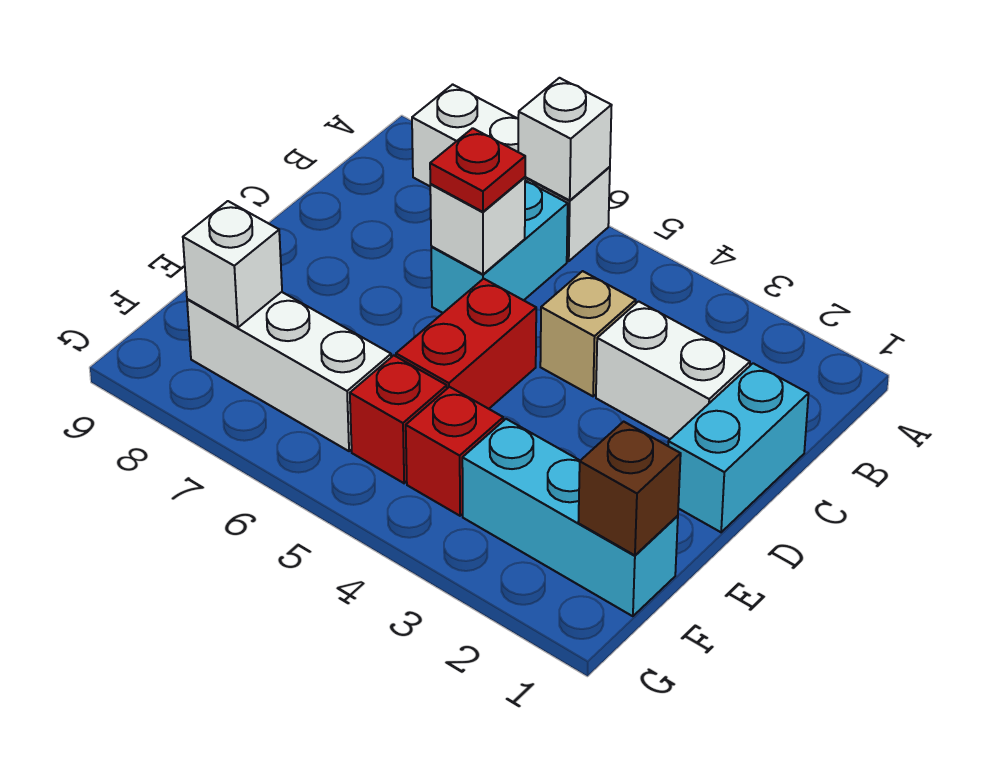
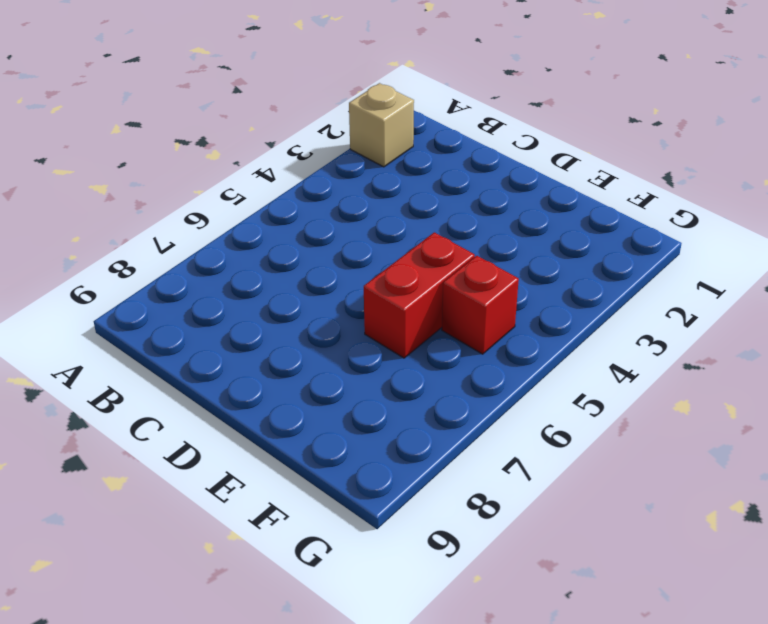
tan brick A2 level 1 -> tan brick C4 level 1
red brick E5:E6 level 1 -> red brick D5:E5 level 1
none -> white brick A6:A8 level 1
none -> cyan brick B6:C6 level 1
none -> cyan brick C1:D1 level 1

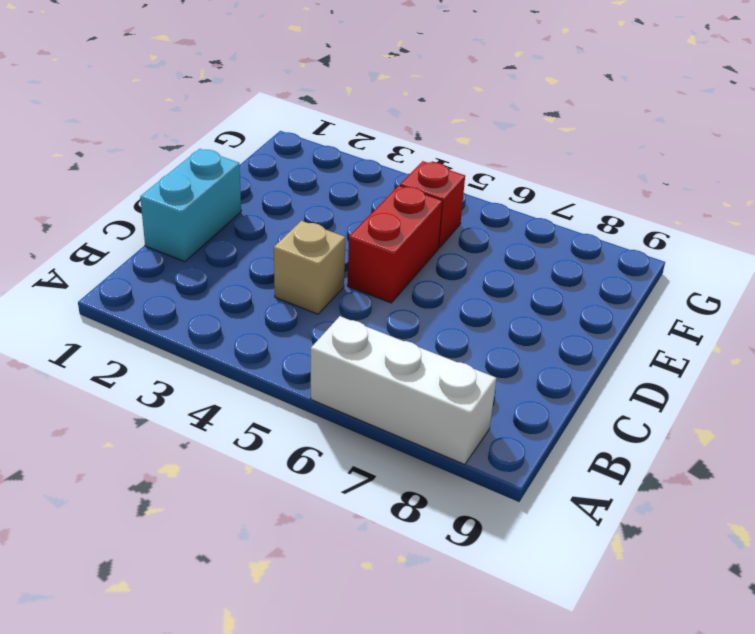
none -> cyan brick B6:C6 level 1
none -> white brick C2:C3 level 1
none -> cyan brick F1:F3 level 1

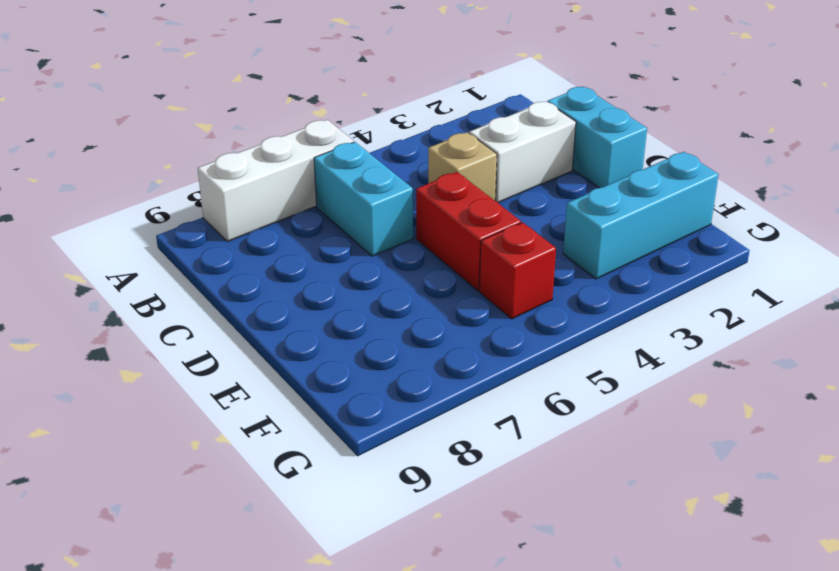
none -> red brick F4 level 1
none -> white brick F6:F8 level 1
none -> white brick A6 level 2

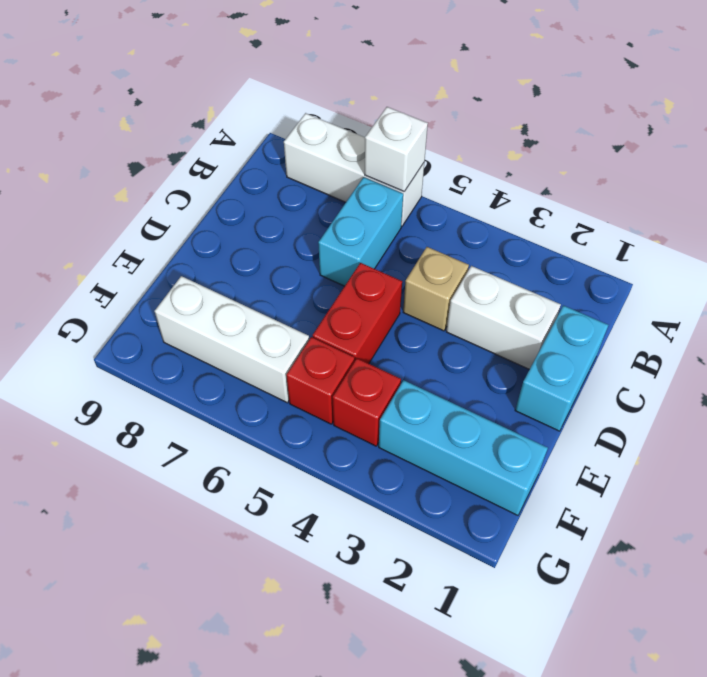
none -> white brick C6 level 2
none -> brown brick F1 level 2
none -> white brick F8 level 2

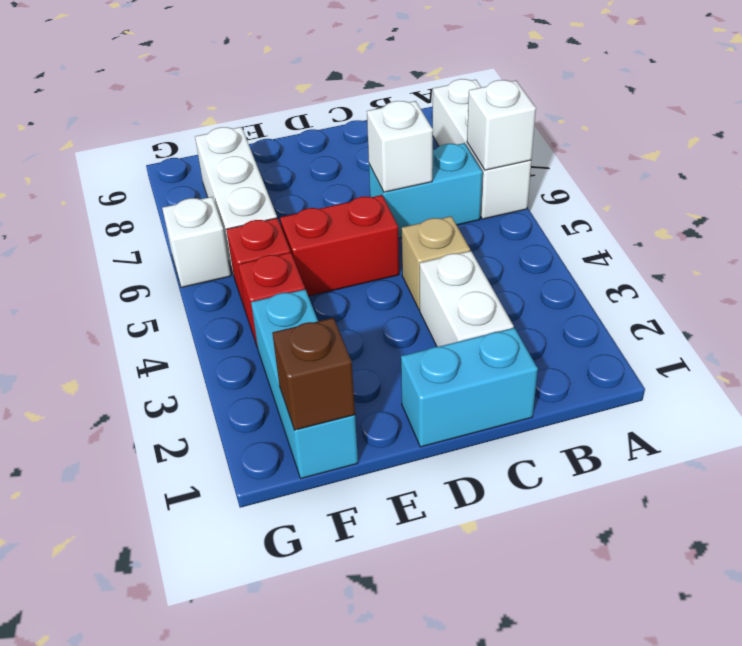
white brick G6 level 1 -> white brick F8 level 2
none -> red plate C6 level 3

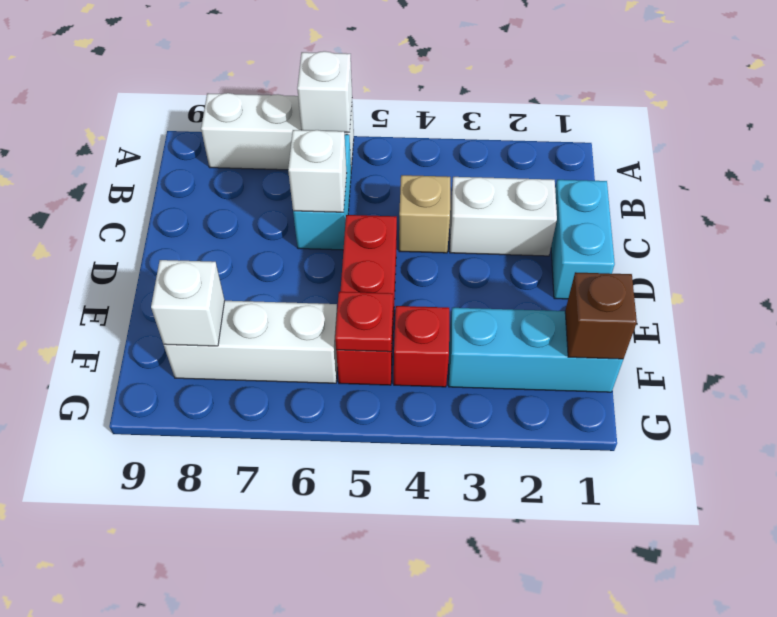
red plate F5 level 2 -> red plate C6 level 3

